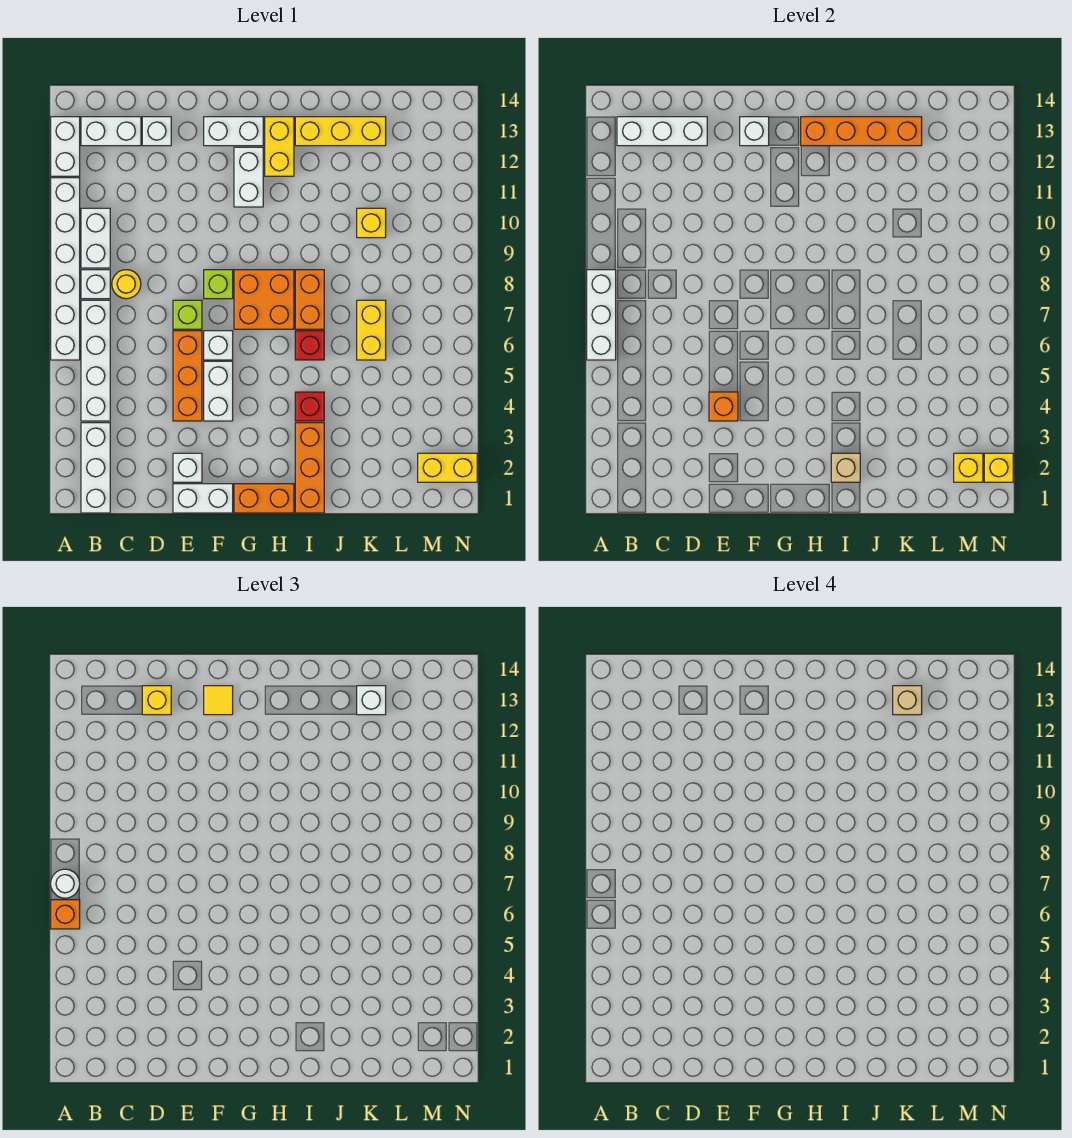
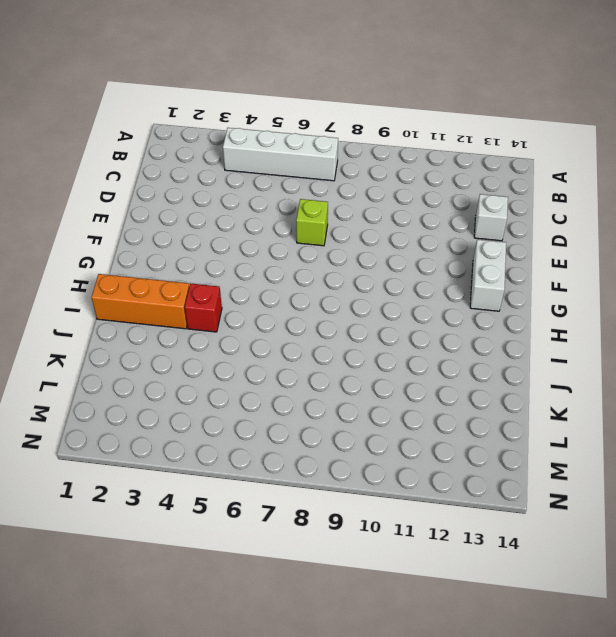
none -> white brick A6:A11 level 1
none -> white brick A12:A13 level 1
none -> white brick B1:B3 level 1
none -> white brick B8 level 1

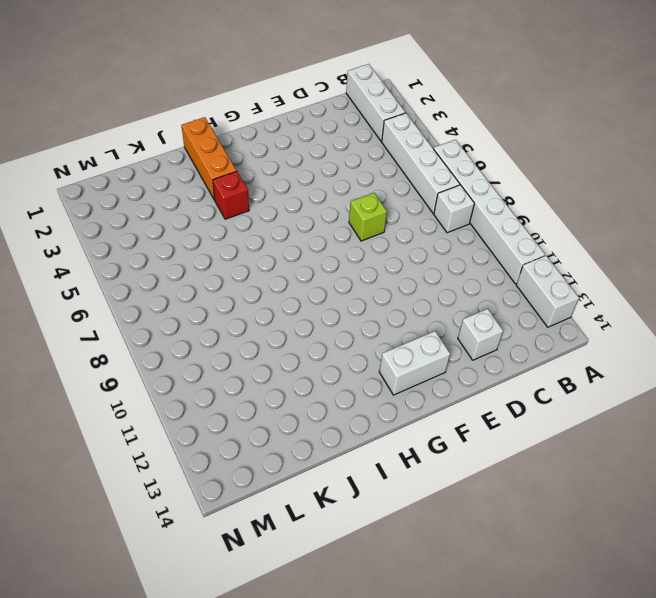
none -> white brick B9:B10 level 1
none -> white brick B13:C13 level 1
none -> yellow round brick C8 level 1
none -> white brick E1:F1 level 1

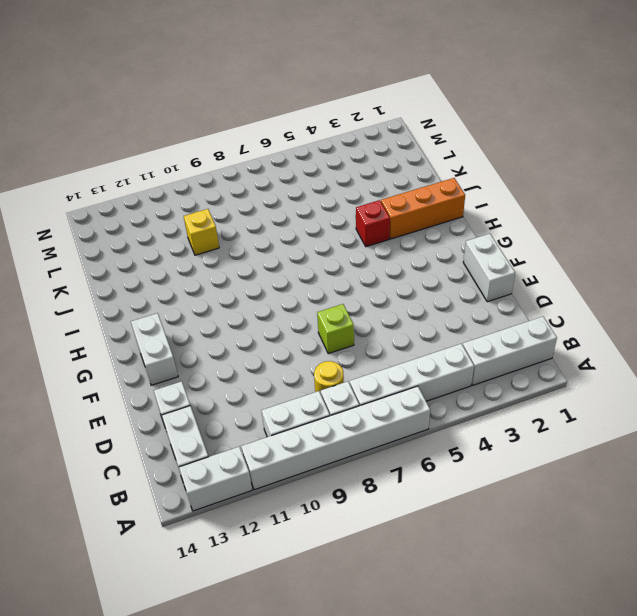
none -> white brick E2 level 1
none -> orange brick E4:E6 level 1
none -> white brick F4:F5 level 1
none -> white brick F6 level 1

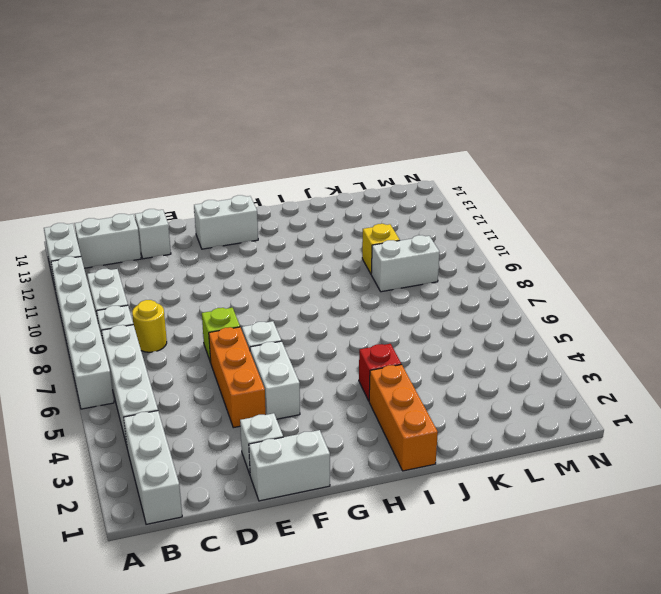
white brick K9:L9 level 1 -> white brick G11:G12 level 1
none -> lime brick F8 level 1
none -> orange brick G1:H1 level 1
none -> orange brick G7:H8 level 1
none -> yellow brick H12:H13 level 1

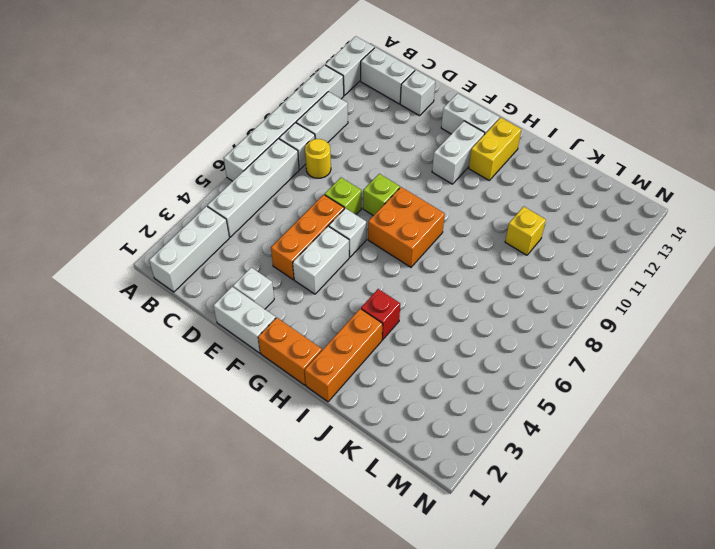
none -> red brick I6 level 1
none -> orange brick I7:I8 level 1
none -> yellow brick I13:K13 level 1
none -> yellow brick K6:K7 level 1

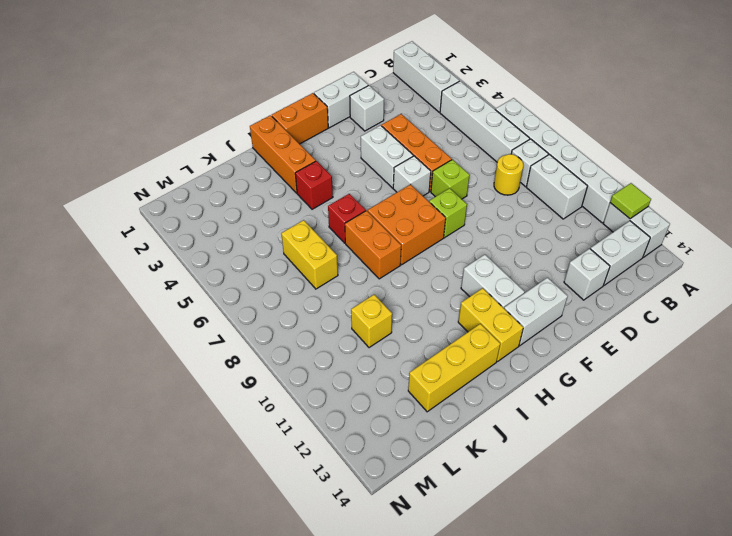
lime tile A12 level 2 -> none
none -> yellow brick M2:N2 level 1
none -> white brick A6:A8 level 2
none -> white brick B13:D13 level 2
none -> orange brick E4 level 2

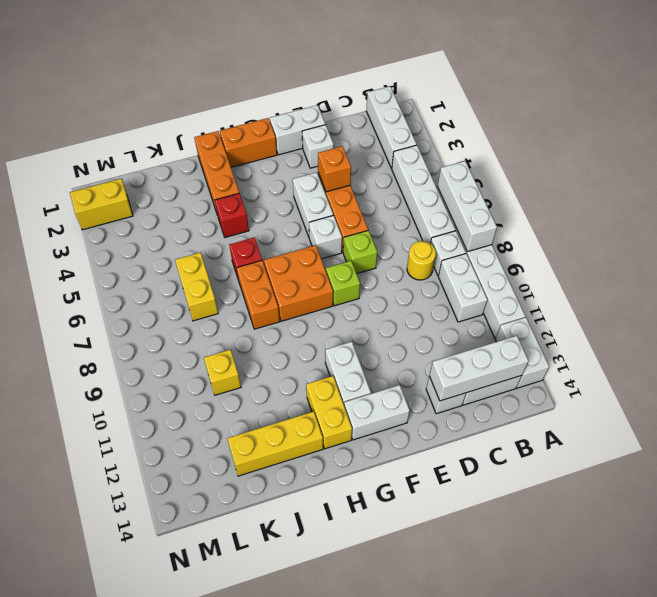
none -> white brick F13 level 2
none -> orange brick H13:K13 level 2
none -> tan brick I2 level 2
none -> yellow brick M2 level 2

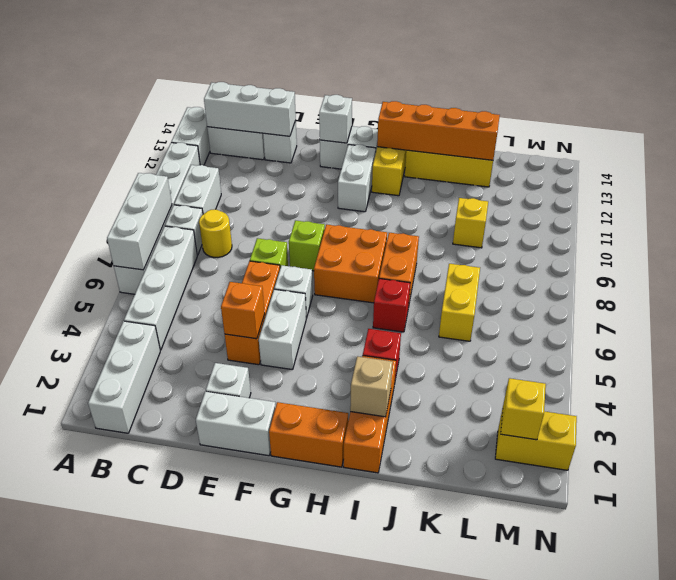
none -> yellow brick N2 level 2
none -> orange brick A6 level 3
none -> white round brick A7 level 3
none -> yellow brick D13 level 3

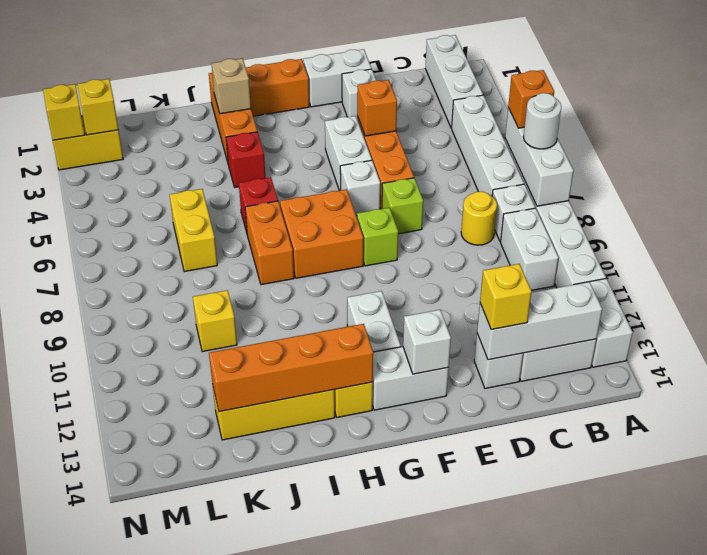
none -> yellow tile F13 level 3
none -> white brick K13 level 3
none -> tan brick K13 level 4

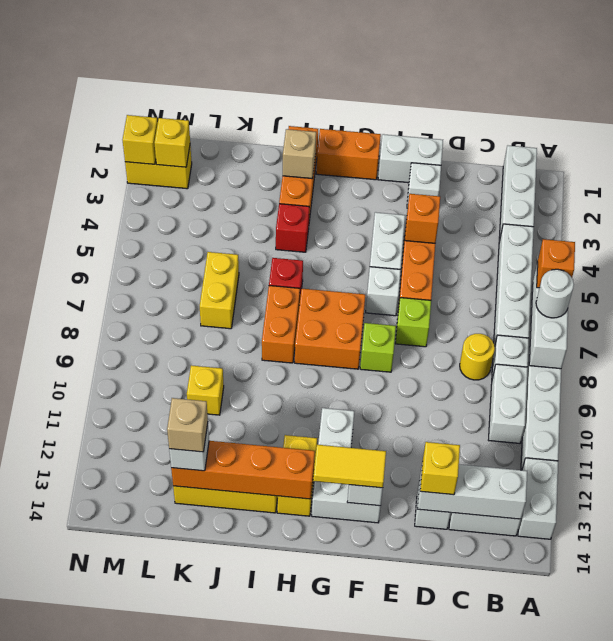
yellow tile F13:G13 level 3 -> yellow tile F13 level 3

